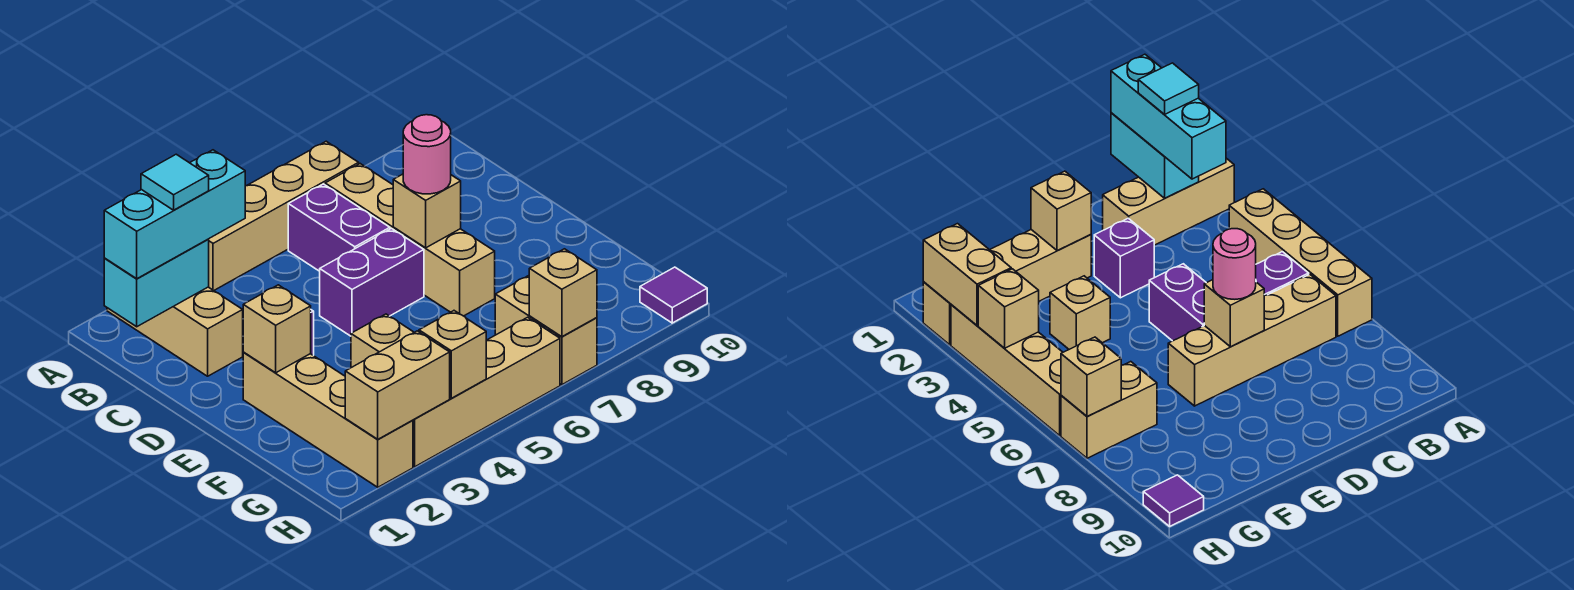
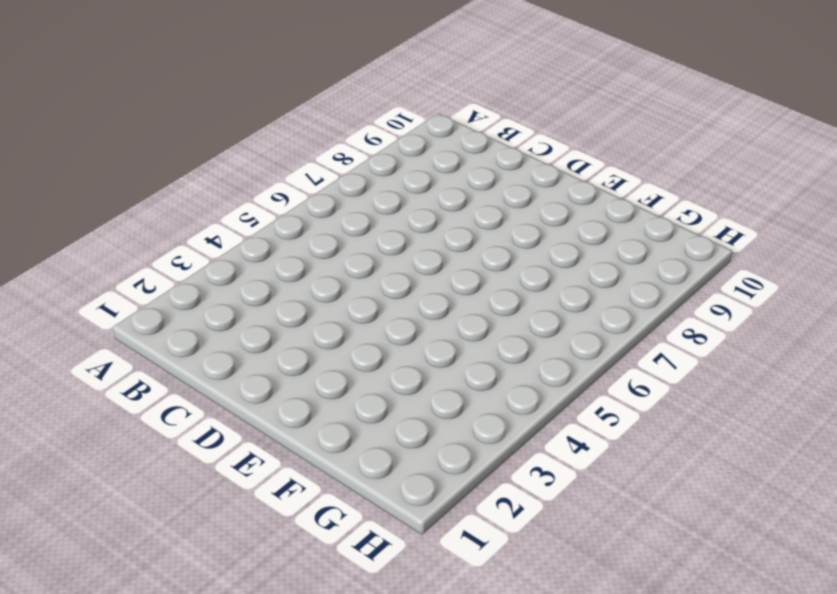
none -> tan brick A2:C2 level 1
none -> tan brick A4:A7 level 1
none -> purple brick B6:C6 level 1

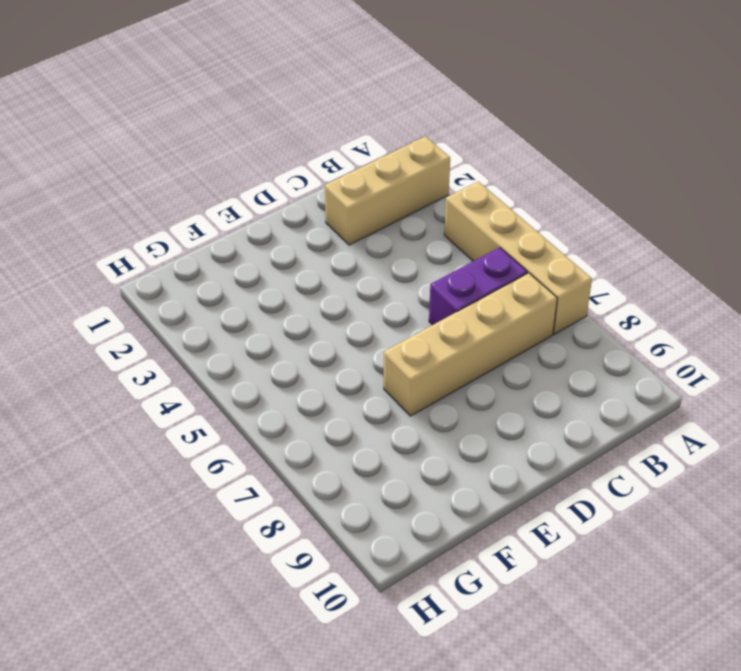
none -> purple brick D3 level 1
none -> purple brick D5:D6 level 1
none -> tan brick E2:H2 level 1

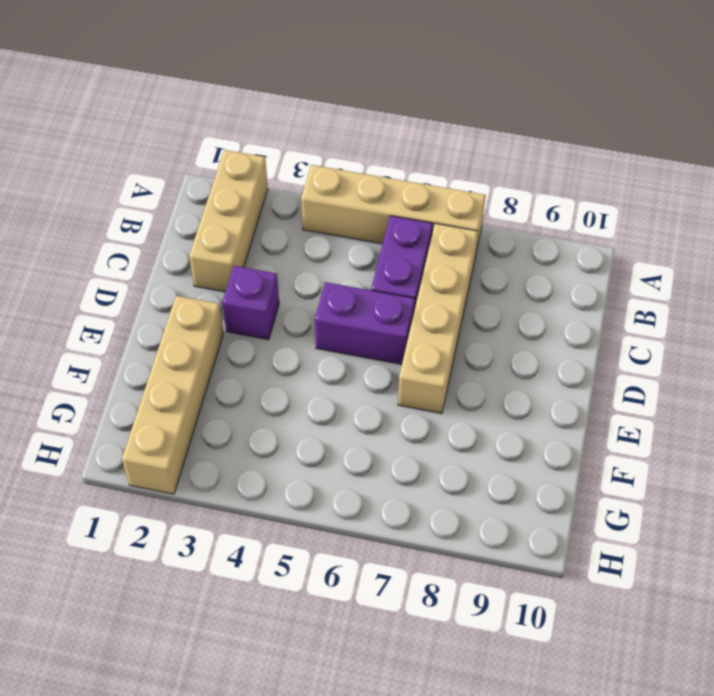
none -> tan brick F4 level 1
none -> tan brick G7:H7 level 1
none -> tan brick H3:H6 level 1

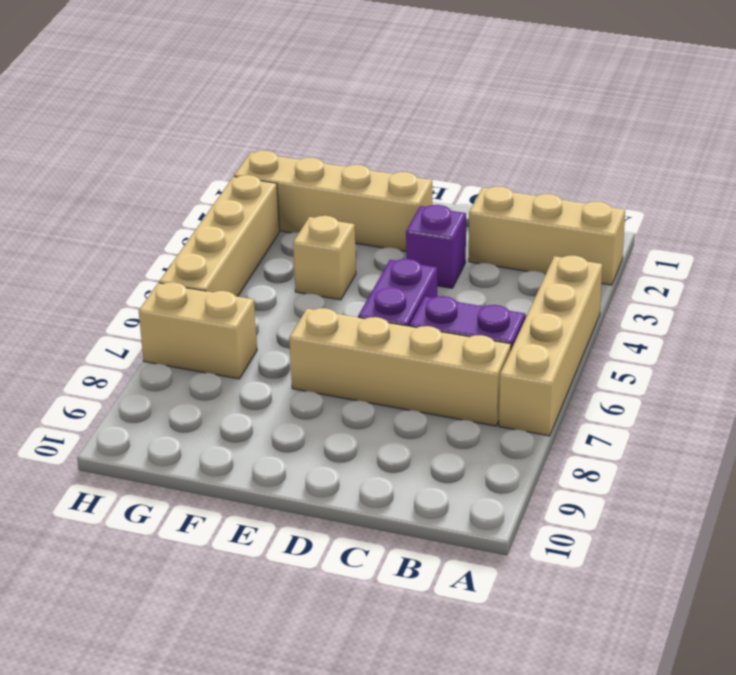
none -> purple tile H10 level 1
none -> cyan brick B1:B2 level 2
none -> tan brick D7 level 2

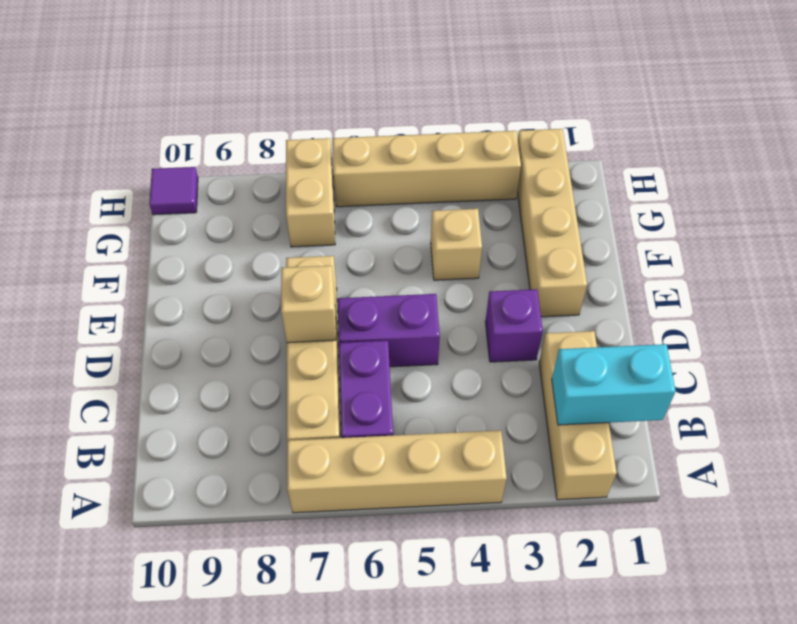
none -> tan brick E2 level 2
none -> tan brick H2:H3 level 2
none -> tan brick H4 level 2

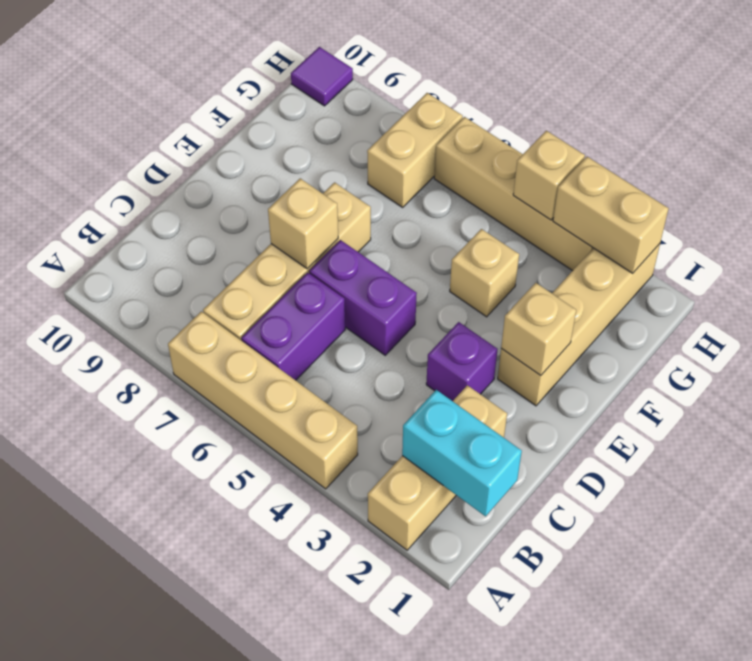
none -> tan brick H7 level 2
none -> cyan brick B1:B3 level 3
none -> pink round brick D7 level 3

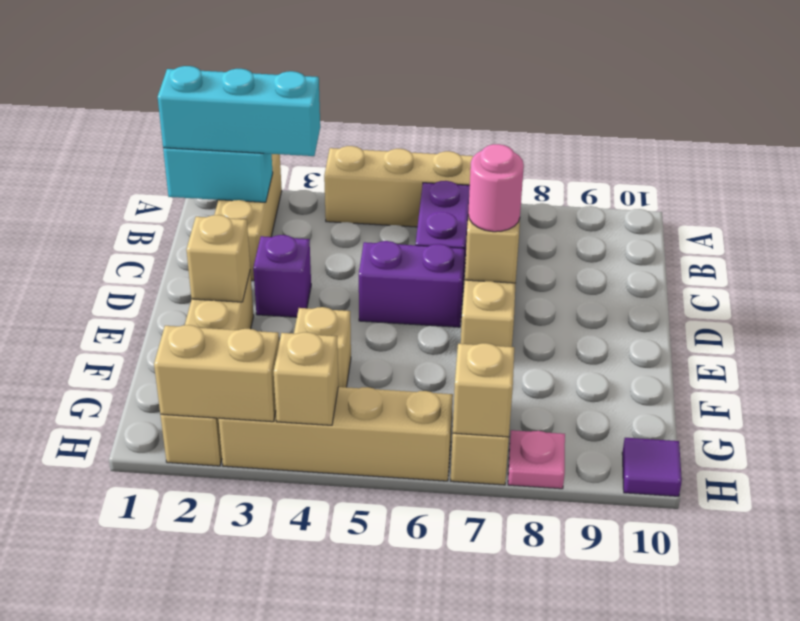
pink plate H8 level 1 -> none
none -> cyan tile B2 level 4

